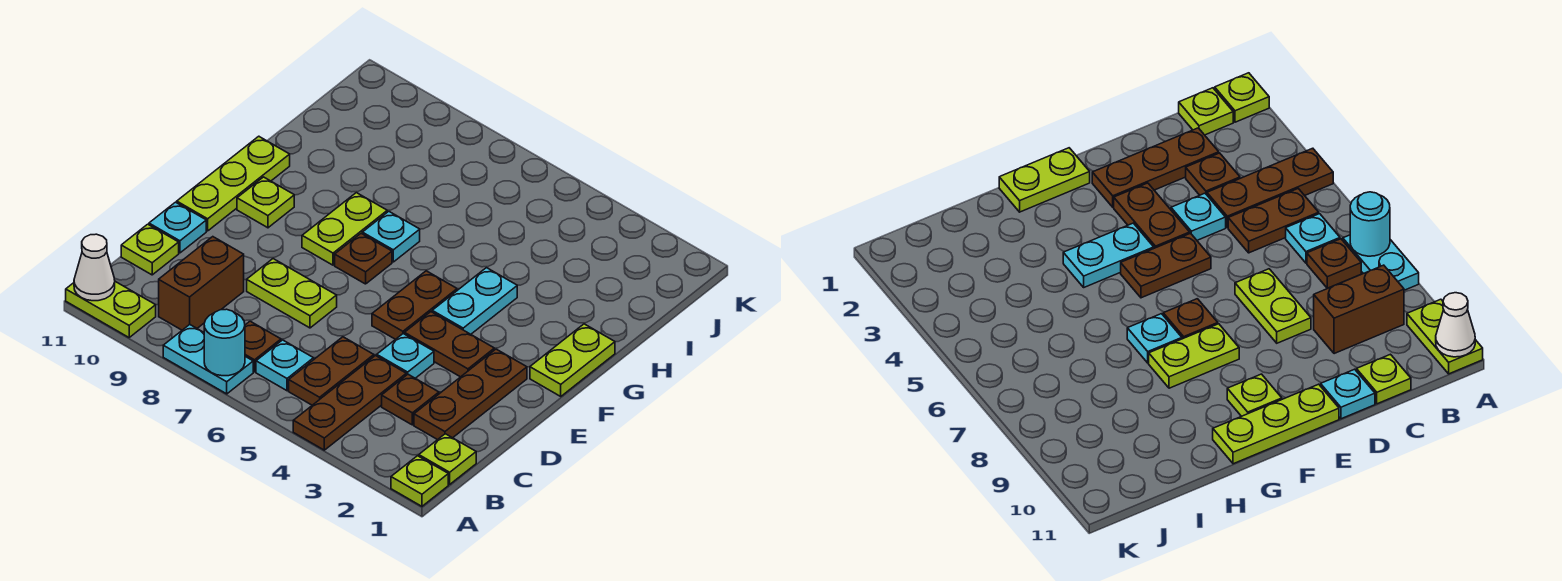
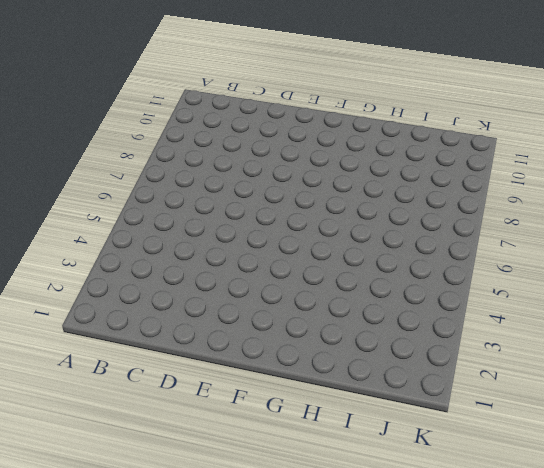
none -> lime plate A1 level 1
none -> brown plate A4:C4 level 1
none -> cyan plate A7:A8 level 1

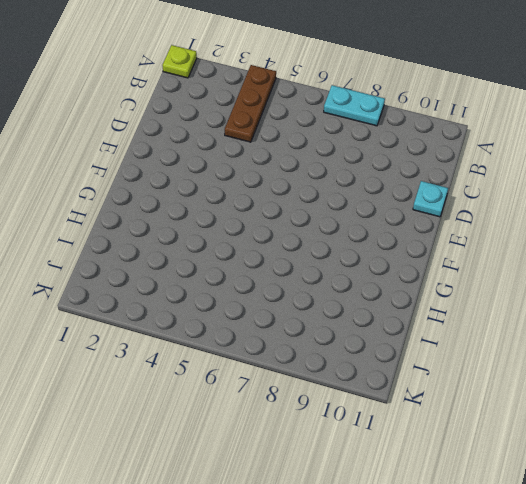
none -> lime plate A10:A11 level 1
none -> lime plate B1 level 1
none -> brown plate B5:C5 level 1

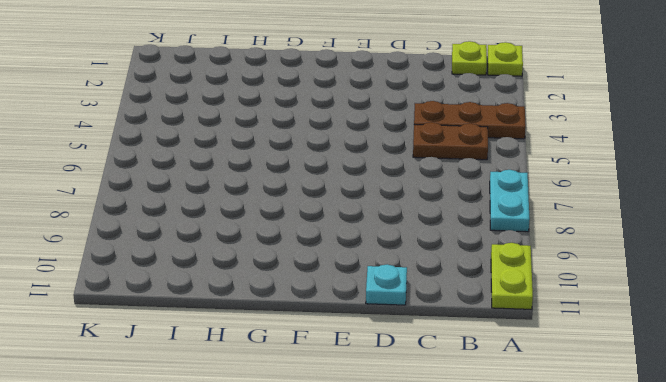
none -> cyan plate B6 level 1
none -> brown plate B7 level 1
none -> brown brick B9:C9 level 1

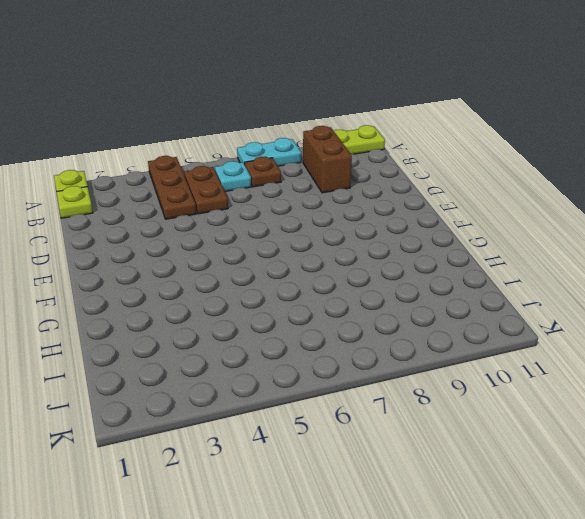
none -> brown plate C2:E2 level 1
none -> brown plate C3 level 1
none -> lime plate C11 level 1

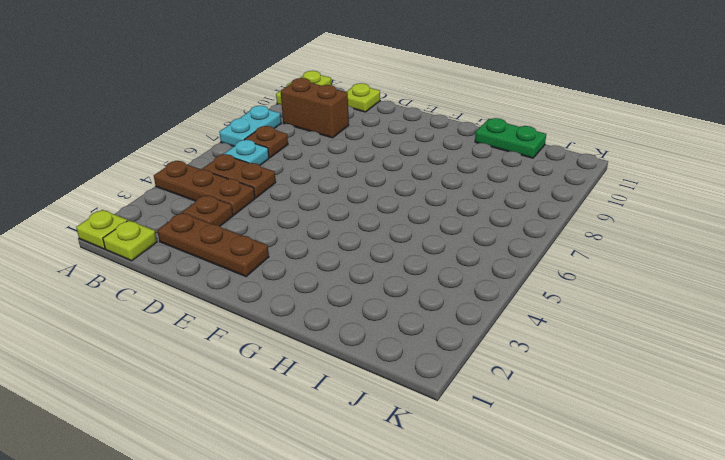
green plate H11:I11 level 1 -> none
none -> cyan plate D4 level 1
none -> lime plate D7:D8 level 1
none -> cyan plate D11 level 1

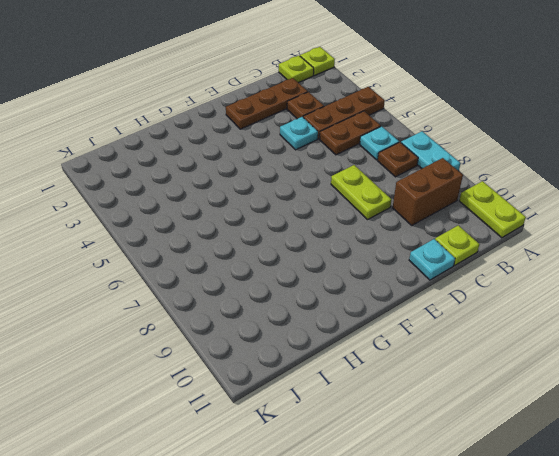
none -> brown plate E3:E4 level 1
none -> brown plate E5:F5 level 1
none -> lime plate E11:G11 level 1

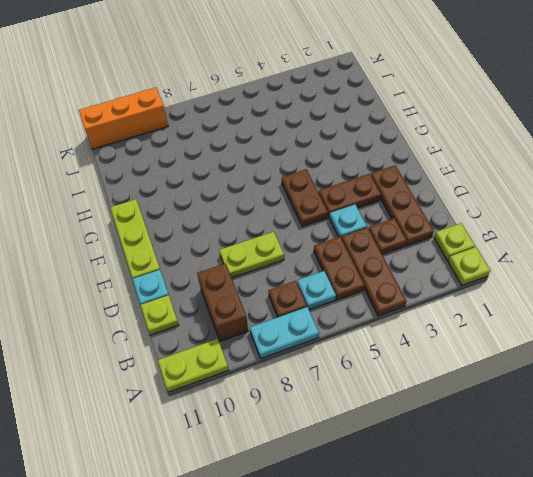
orange brick K9:K11 level 1 -> none
none -> lime plate F1:G1 level 1
none -> cyan plate F4:G4 level 1
none -> brown plate F7 level 1

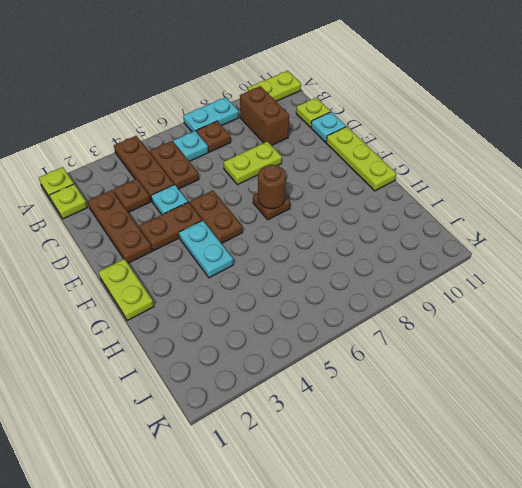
brown round brick F7 level 2 -> none
none -> lime plate F8:G8 level 1
none -> lime plate F10 level 1
none -> cyan plate G7 level 1

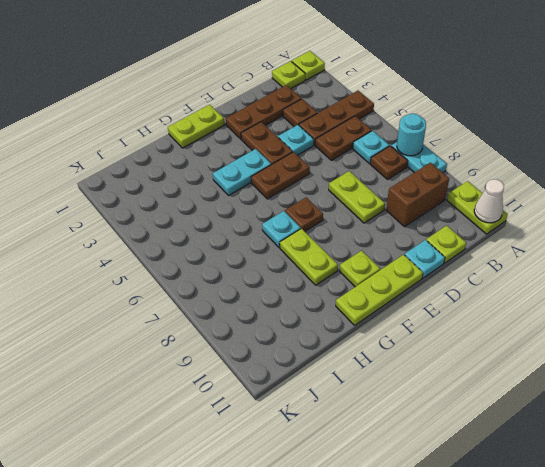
lime plate G8:G9 level 1 -> lime plate F8:G8 level 1

